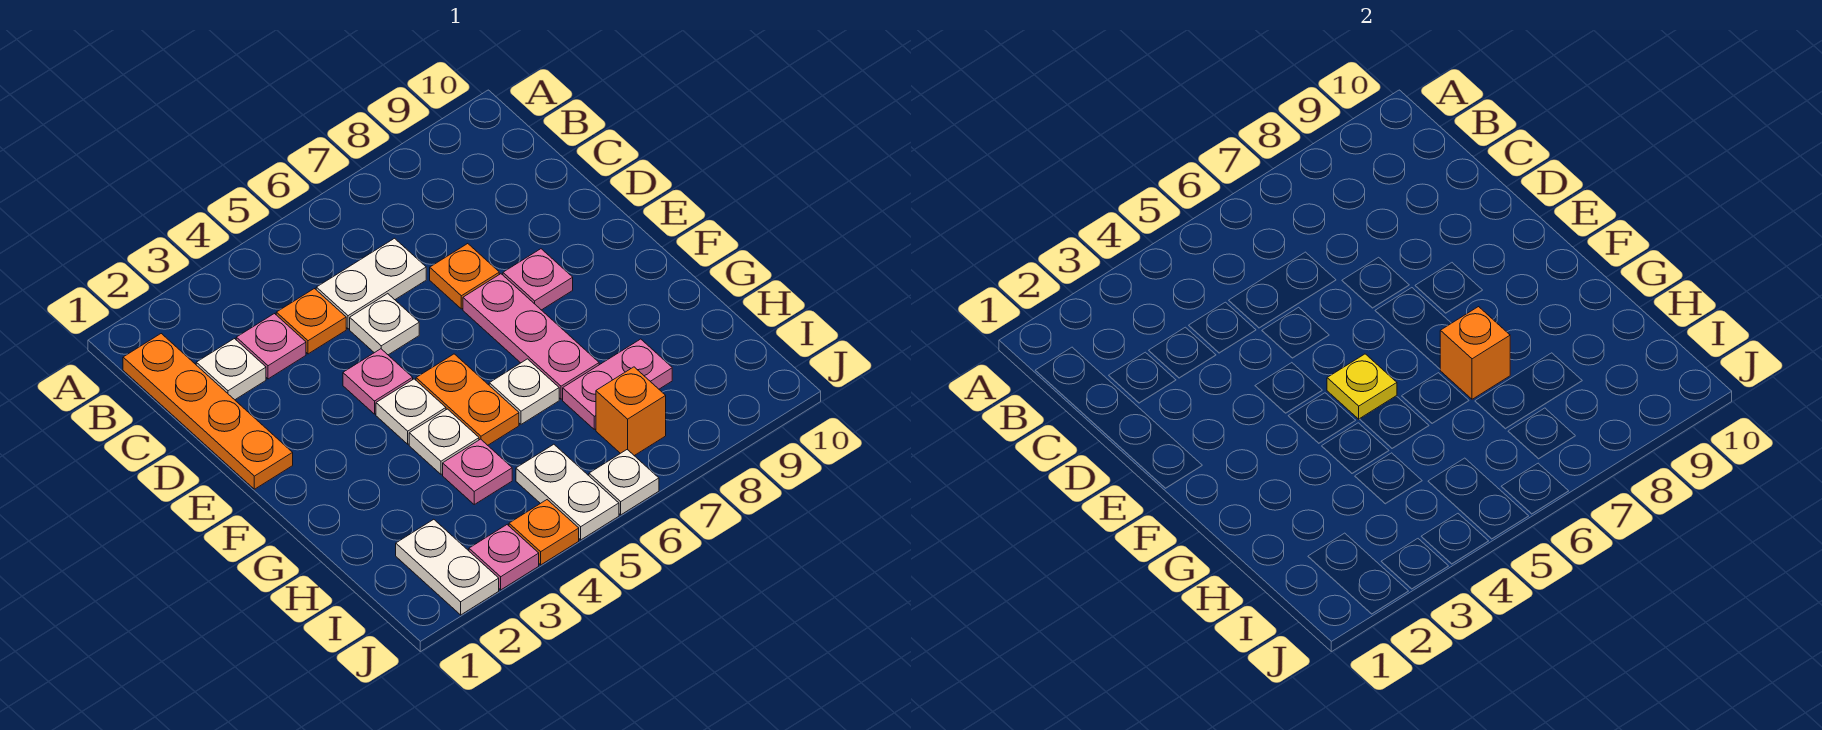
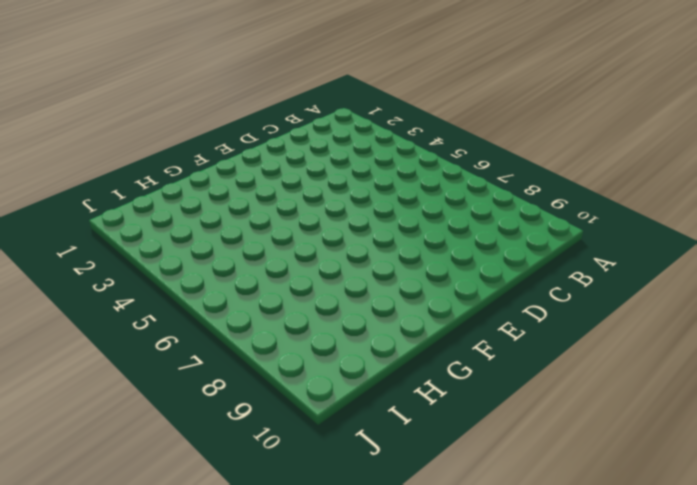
none -> orange plate B1:E1 level 1
none -> white plate C2 level 1
none -> pink plate C3 level 1

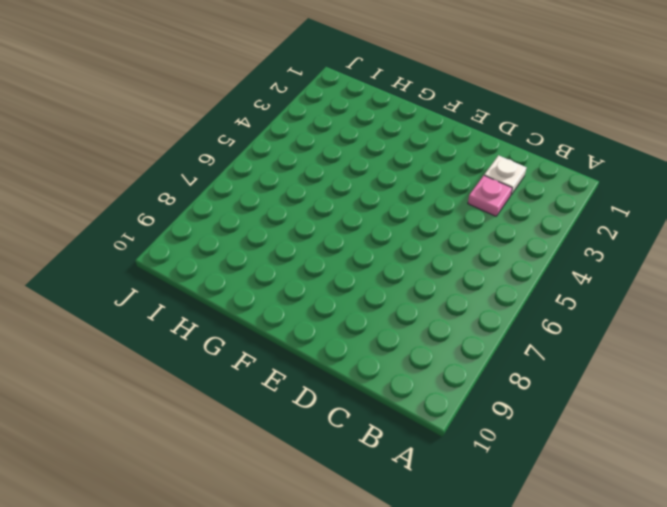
none -> orange plate B1:E1 level 1
none -> orange plate C4 level 1
none -> white plate C5:C6 level 1

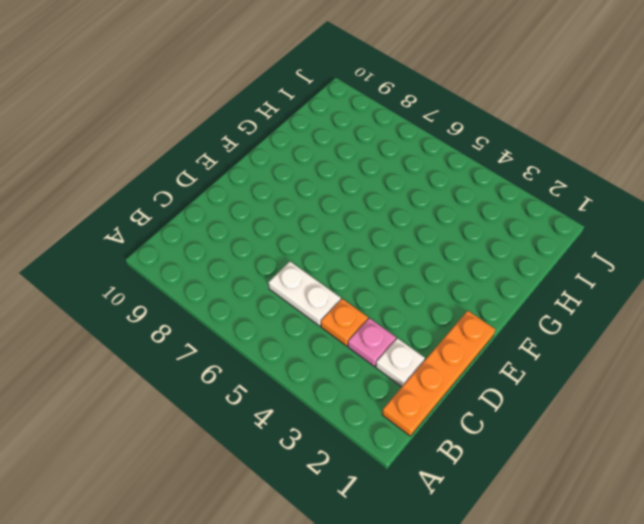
none -> white plate D5 level 1
none -> orange plate D7 level 1
none -> pink plate E4 level 1

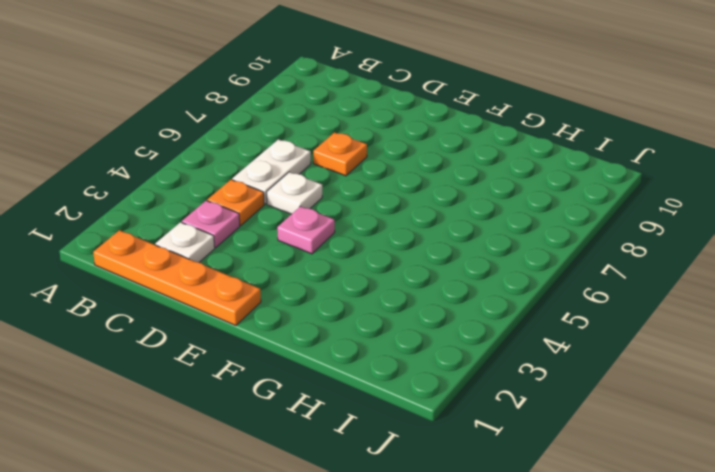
none -> pink plate E7:G7 level 1
none -> pink plate E8 level 1
none -> white plate F4 level 1

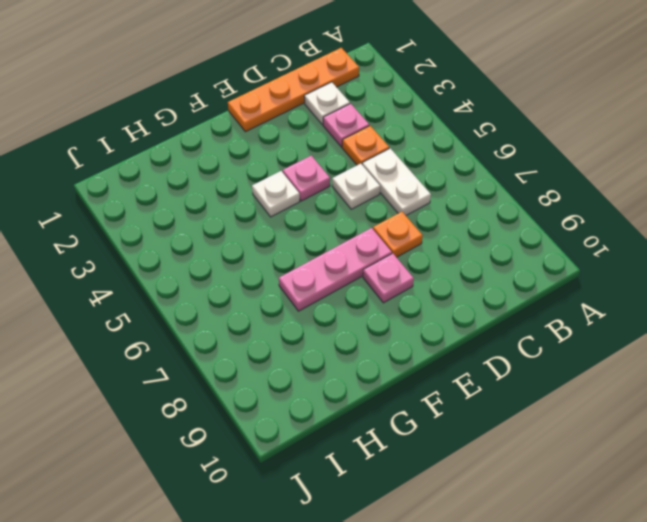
none -> orange plate F5:G5 level 1
none -> white plate G4 level 1
none -> white plate G6 level 1

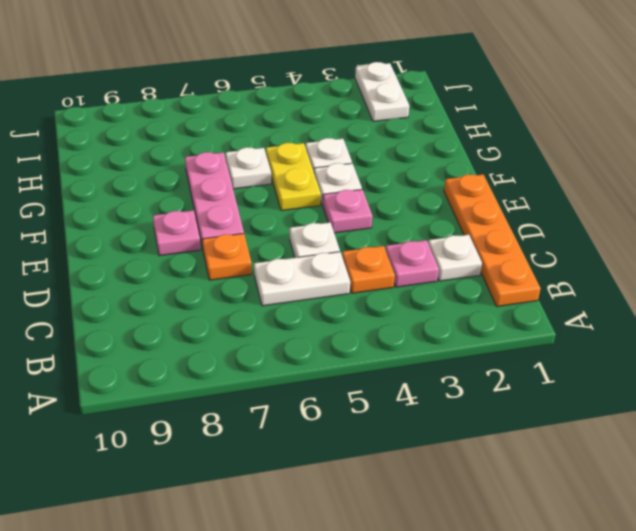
yellow plate F5:G5 level 1 -> orange plate F5:G5 level 1
none -> pink plate H4 level 1
none -> pink plate H7:H8 level 1
none -> white plate I5:J5 level 1

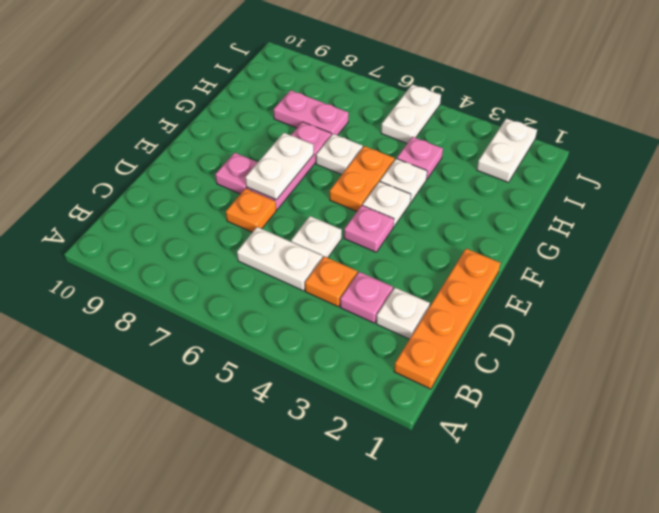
white plate E7:F7 level 2 -> none
none -> orange brick I7 level 1
none -> pink plate J3 level 1
none -> orange plate J4 level 1

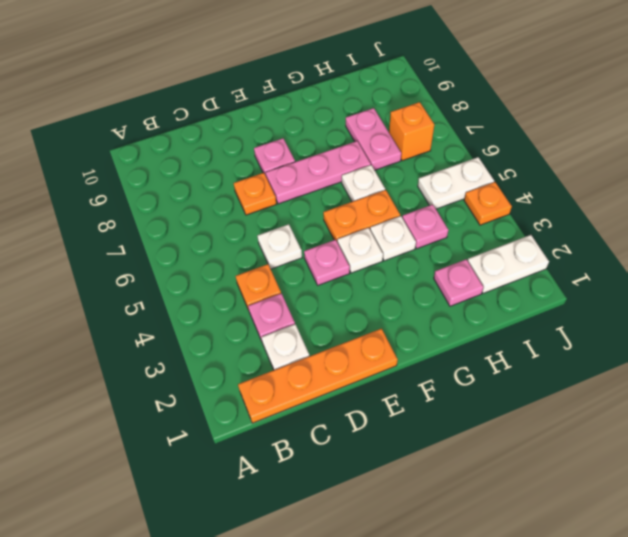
pink plate H2 level 1 -> pink plate J3 level 1
none -> white plate C5:C6 level 1
none -> white plate J6 level 1
none -> yellow plate F5 level 2

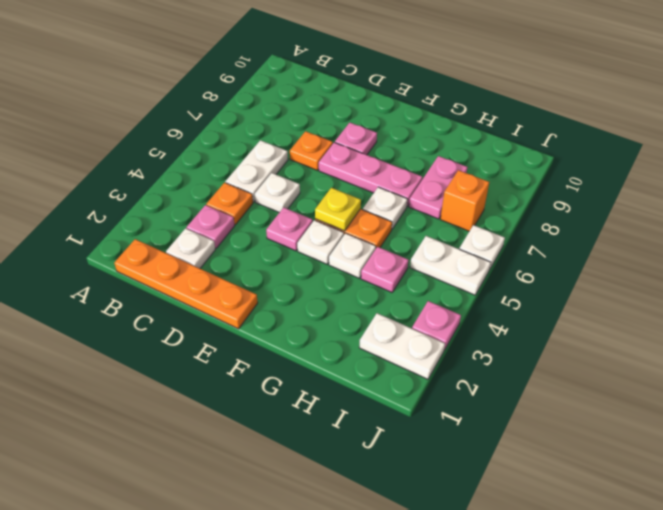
none -> orange plate J4 level 1
none -> orange brick G7 level 2

